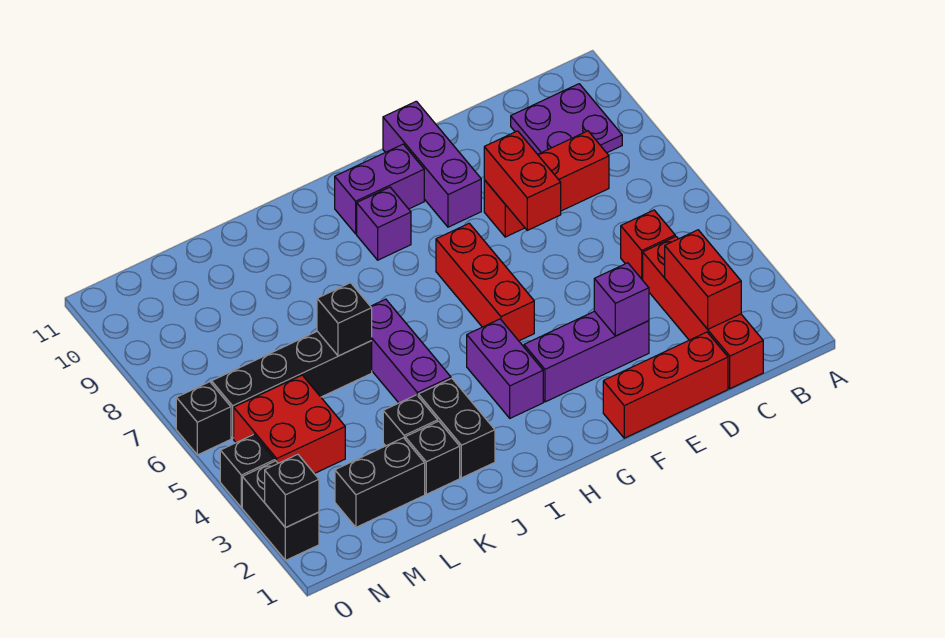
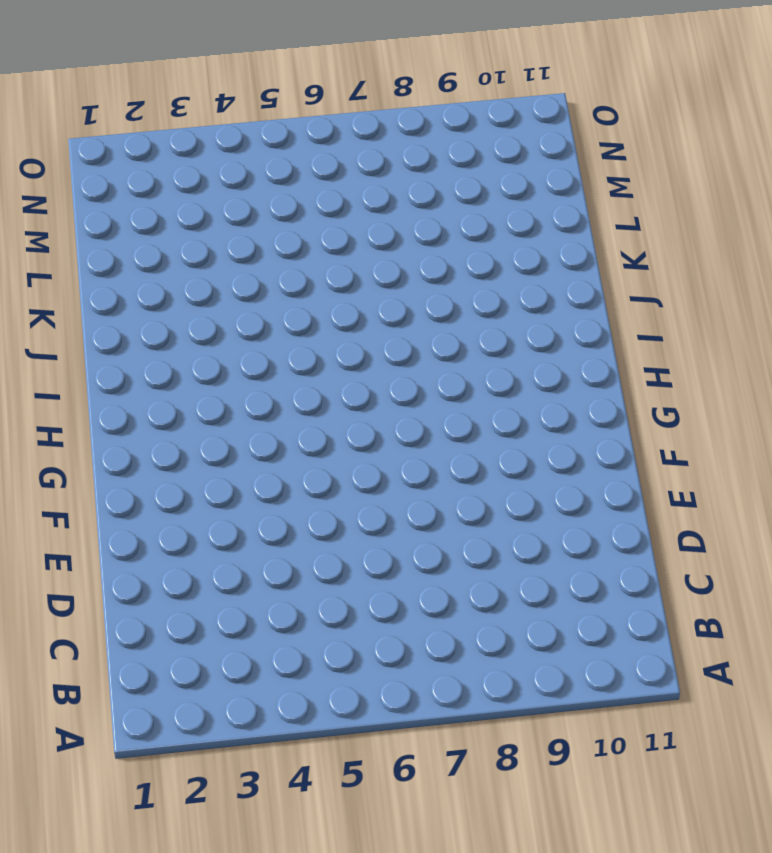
none -> purple plate B9:C10 level 1
none -> red brick C1:C4 level 1
none -> red brick C5 level 1

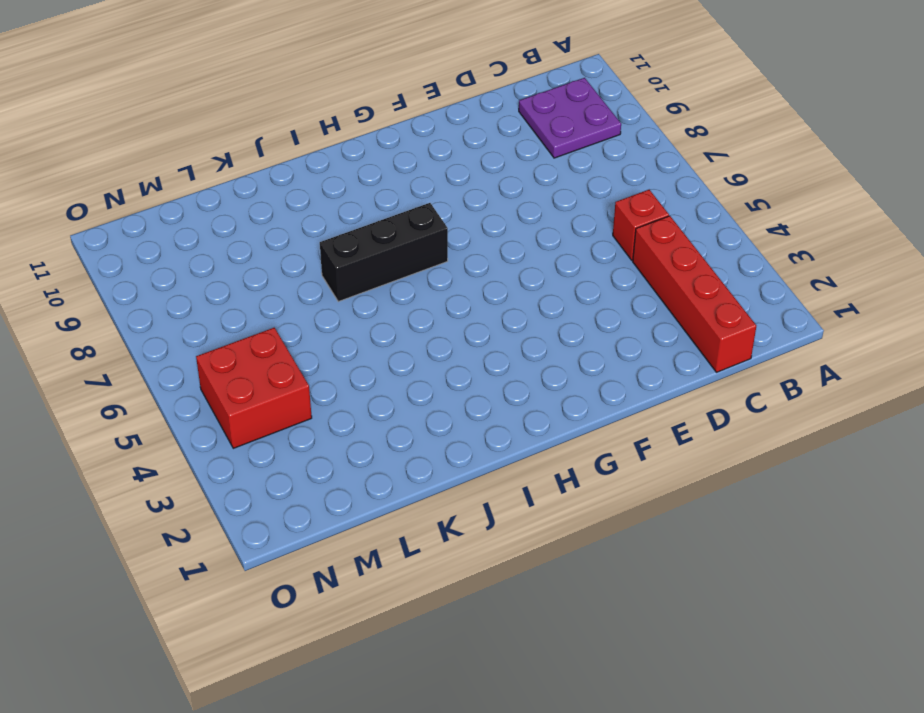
black brick H7:J7 level 1 -> none
none -> red brick C8:E8 level 1
none -> red brick D1:F1 level 1
none -> purple brick E3:G3 level 1

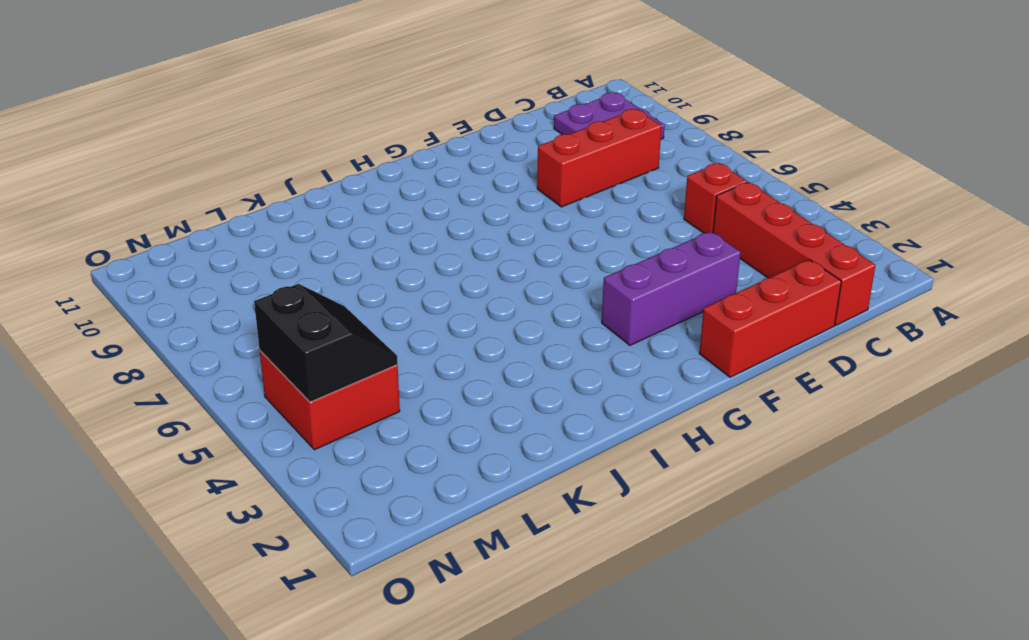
black slope M4:N5 level 2 top N -> none
none -> purple brick F9:F11 level 1
none -> red brick G5:G7 level 1
none -> purple brick G10:H10 level 1

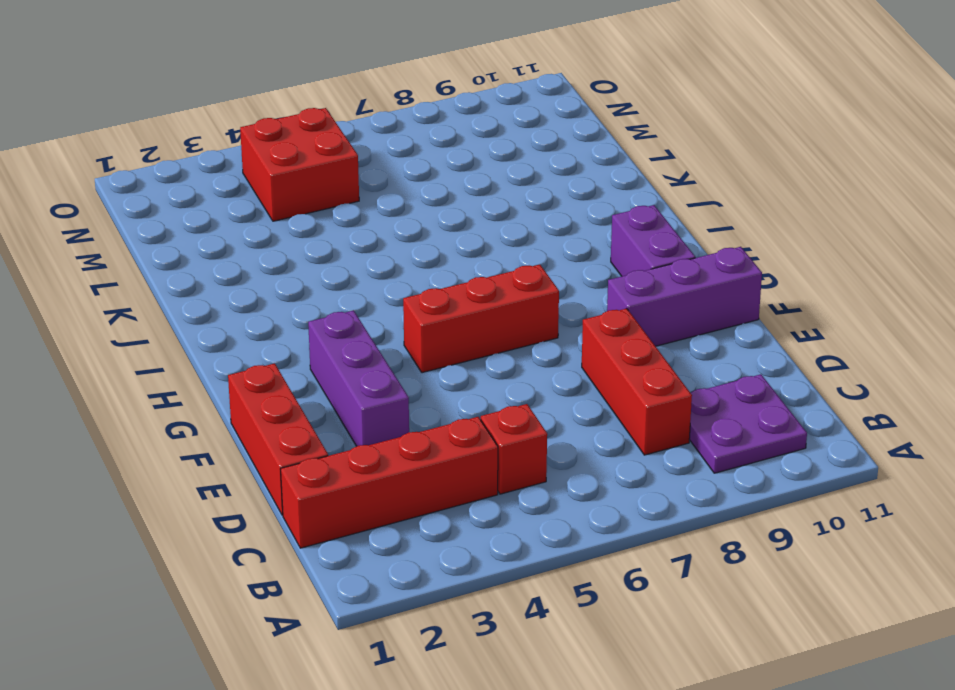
none -> purple brick H3:H4 level 1
none -> purple brick H9 level 1
none -> black brick J2:J3 level 1

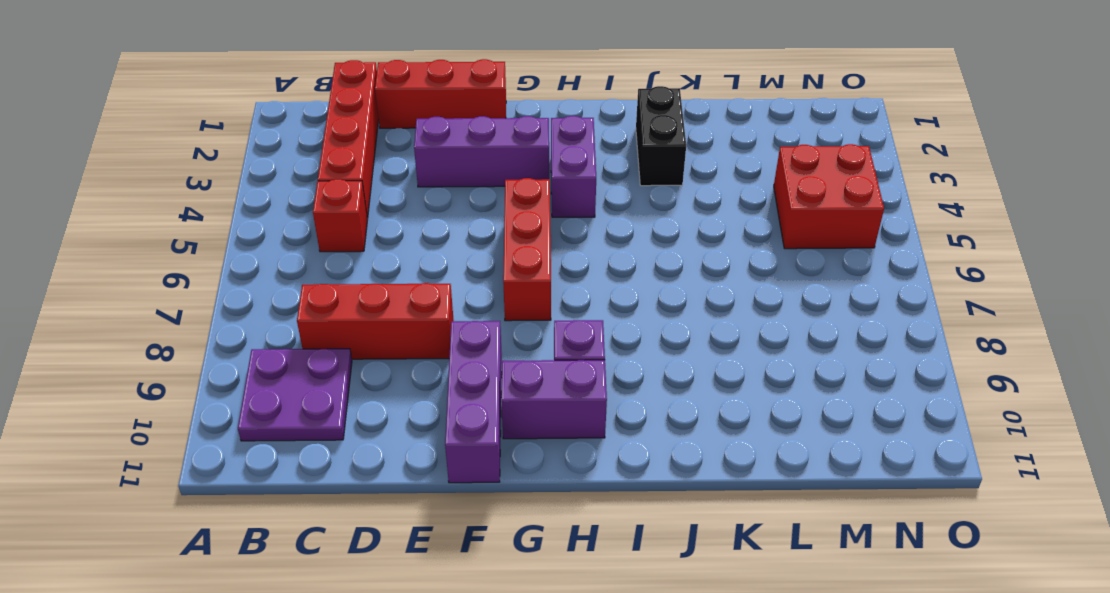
none -> purple brick J4:J6 level 1
none -> black brick K2 level 1
none -> black brick K3 level 1

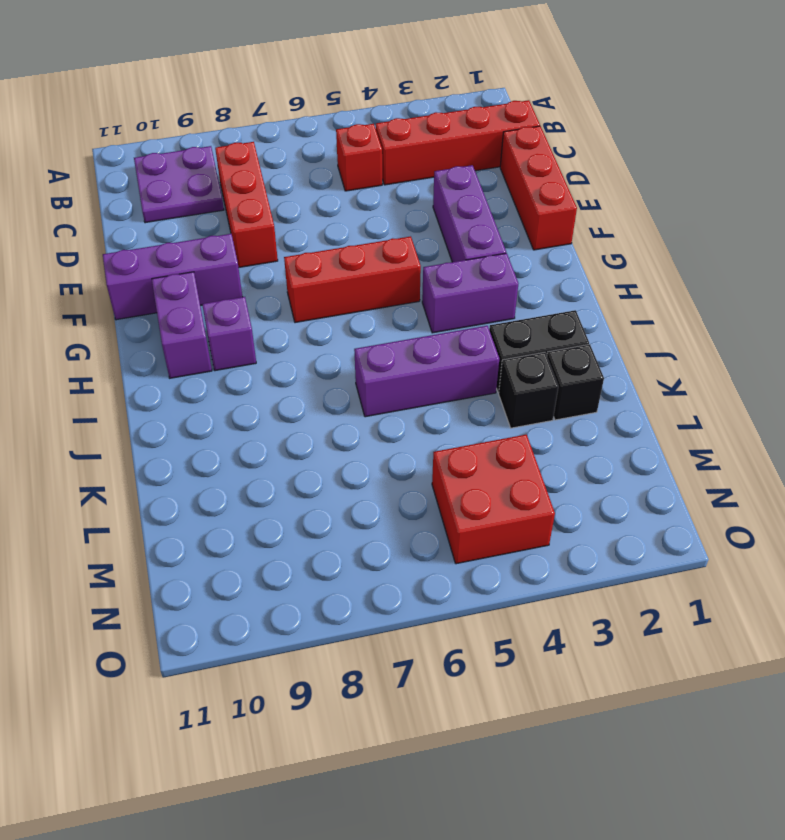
none -> black brick K6:N6 level 1
none -> black brick L2:M2 level 1
none -> black brick O2:O3 level 1

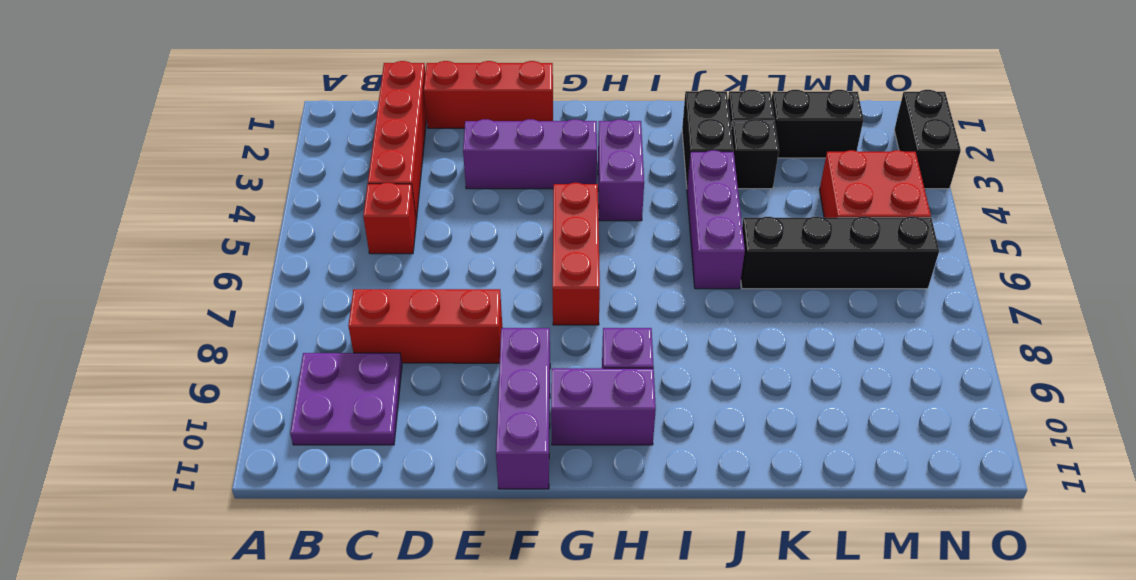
none -> black brick O4 level 1
none -> black brick O6 level 1
none -> red brick C2:C3 level 2

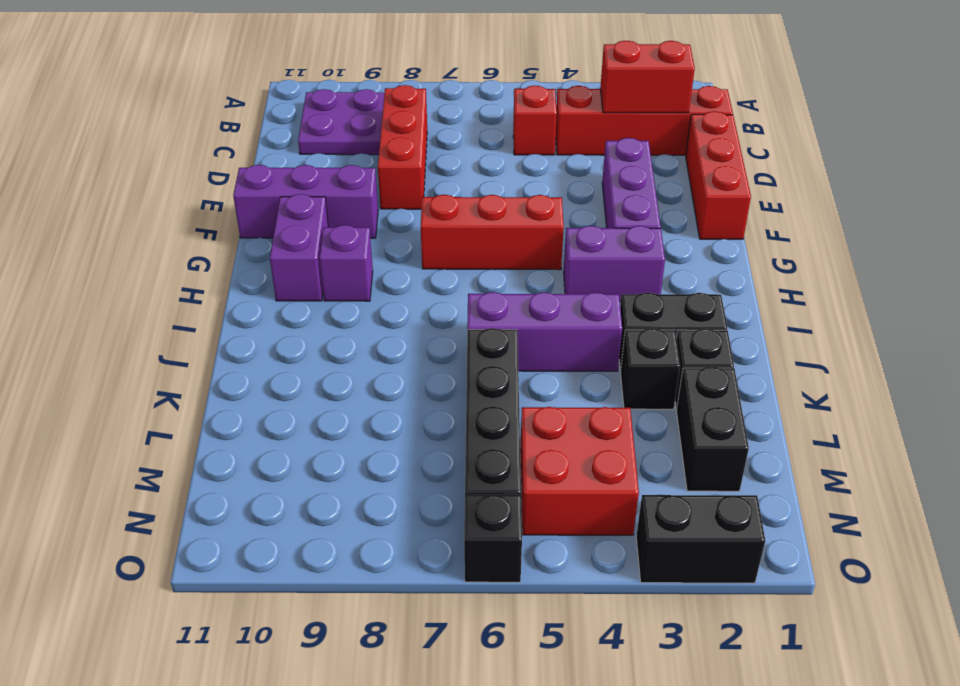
none -> black brick O4 level 1
none -> purple brick E3 level 2
none -> red brick E7:E8 level 2

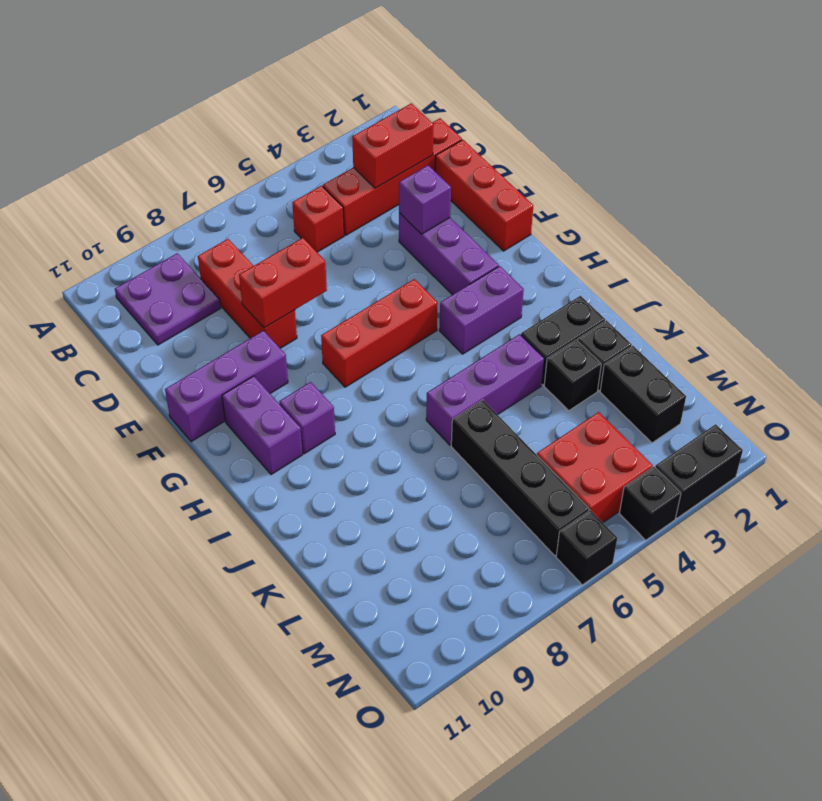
none -> black brick K6 level 2
none -> black brick O2 level 2

